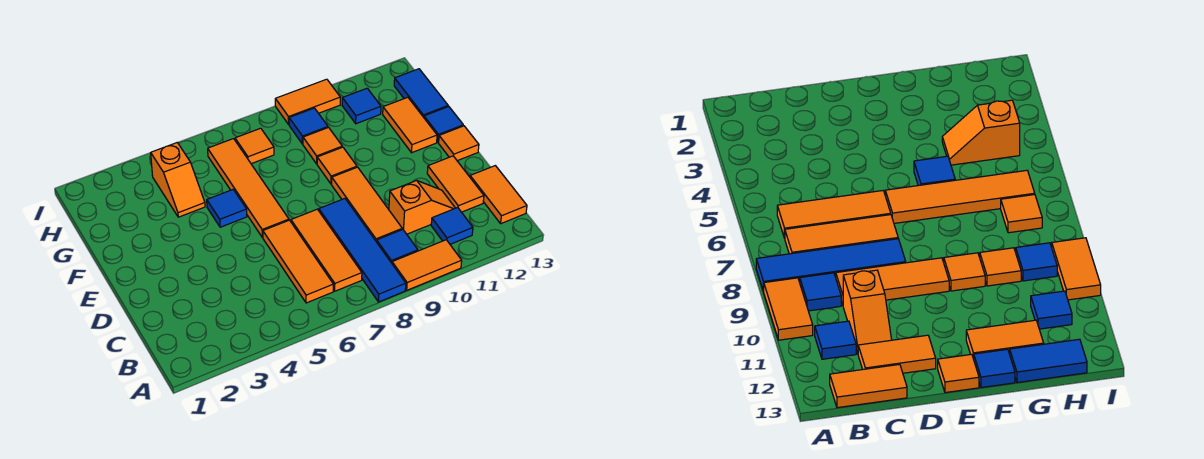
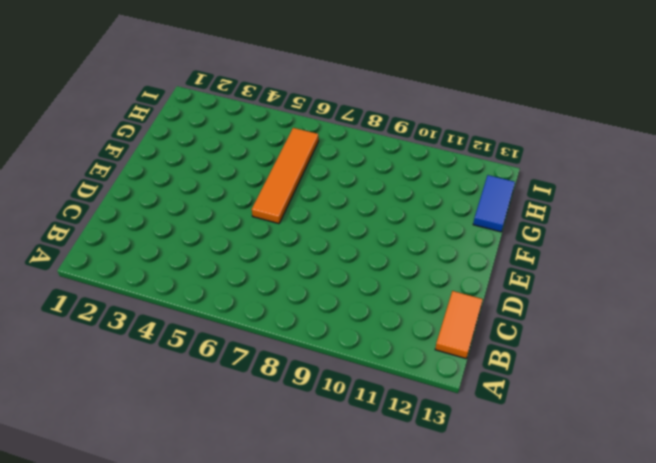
none -> blue tile A8:D8 level 1
none -> orange tile A9:A10 level 1
none -> orange tile B6:D6 level 1

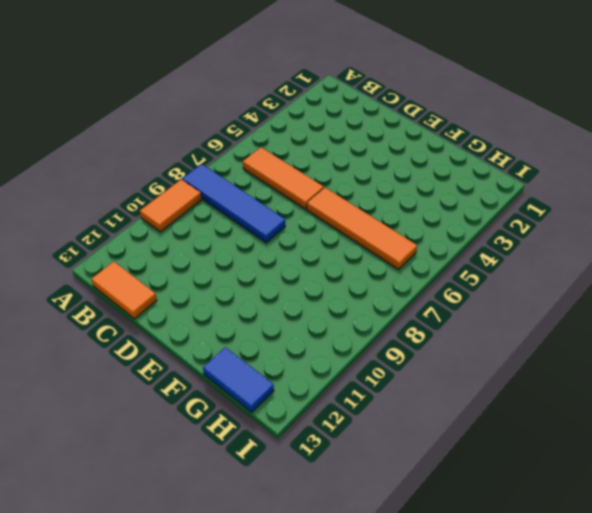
none -> orange tile B7:D7 level 1
none -> blue tile B9 level 1
none -> blue tile B11 level 1

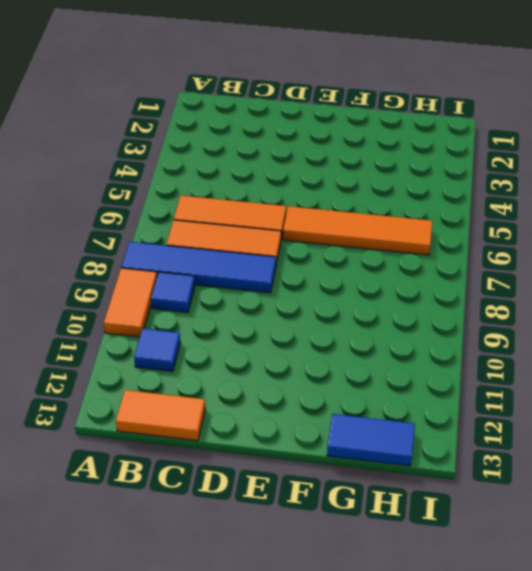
none -> orange tile C9:E9 level 1
none -> orange slope C10:C11 level 1 top 10
none -> orange tile C12:D12 level 1

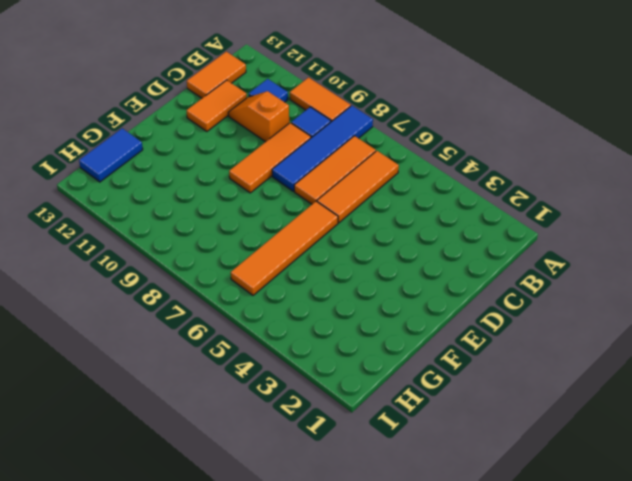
none -> orange tile E13 level 1
none -> blue tile F5 level 1
none -> orange tile F9 level 1

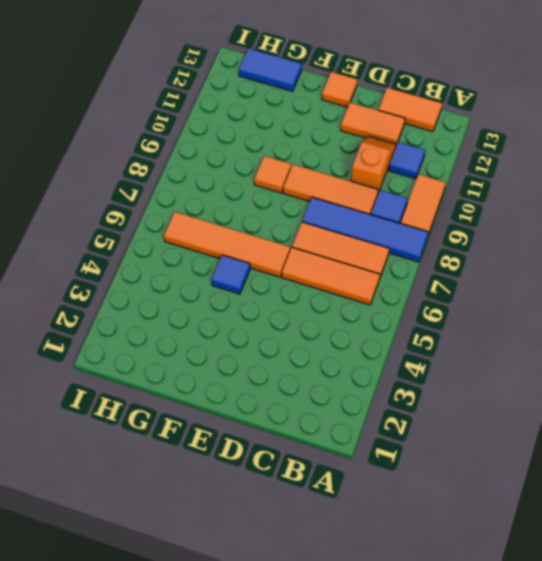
none -> orange tile F12:G12 level 1
none -> blue tile F13 level 1
none -> orange slope G4:H4 level 1 top H

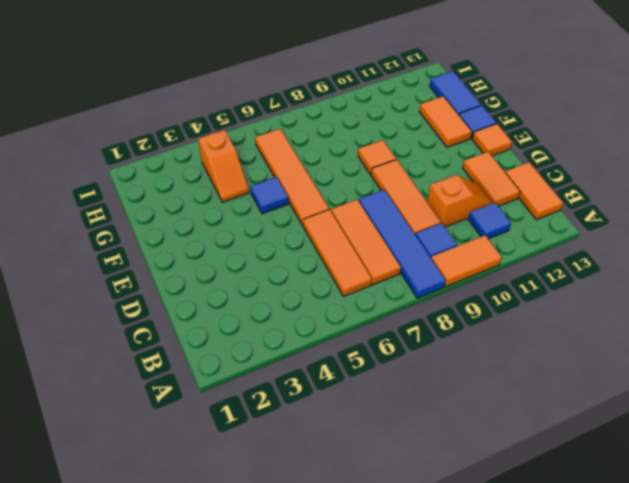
none -> orange tile G9 level 1
none -> orange tile H7 level 1
none -> blue tile H9 level 1

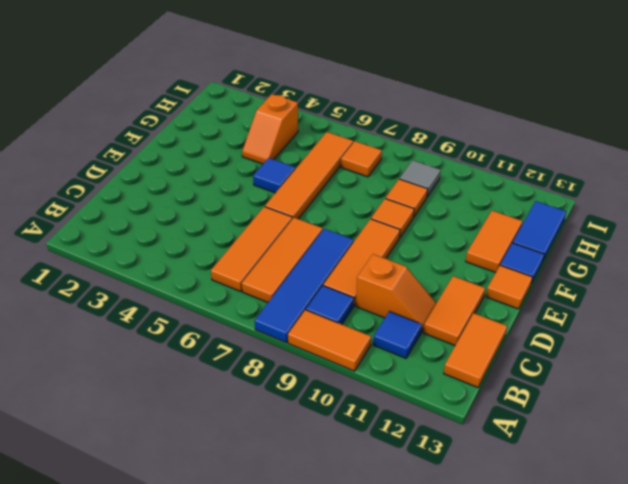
grey tile H9 level 1 -> blue tile H9 level 1
none -> blue tile H11 level 1
none -> orange tile I9:I10 level 1

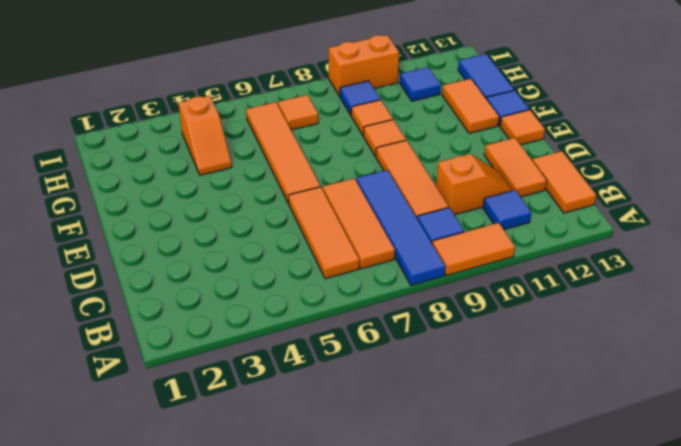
orange brick I9:I10 level 1 -> orange tile I9:I10 level 1
none -> blue tile F5 level 1

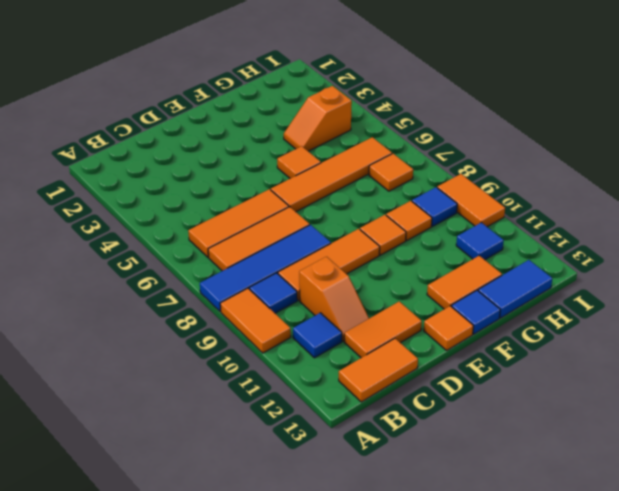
orange tile F5 level 1 -> blue tile F5 level 1

